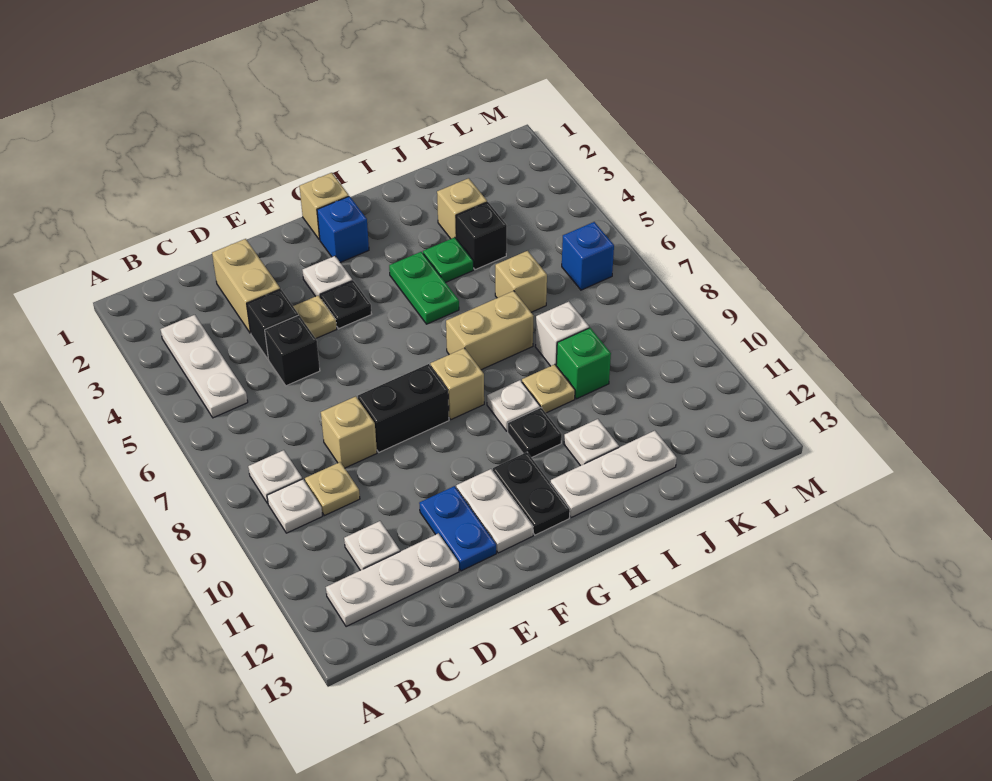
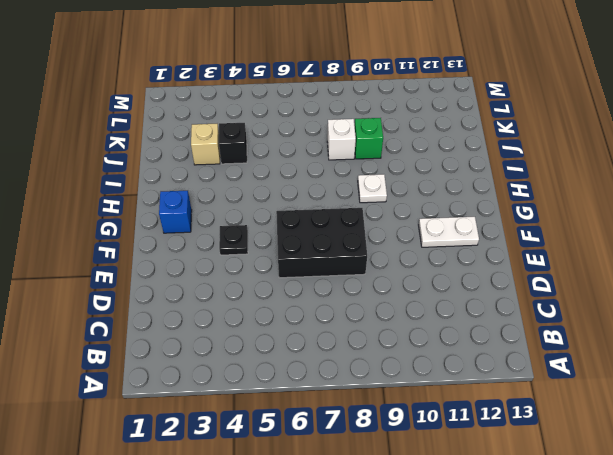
black brick E6:F8 level 1 -> black brick E8:F8 level 1
none -> white plate B3:B5 level 1
none -> white plate B8 level 1
none -> white plate B9 level 1
none -> white plate B12:D12 level 1

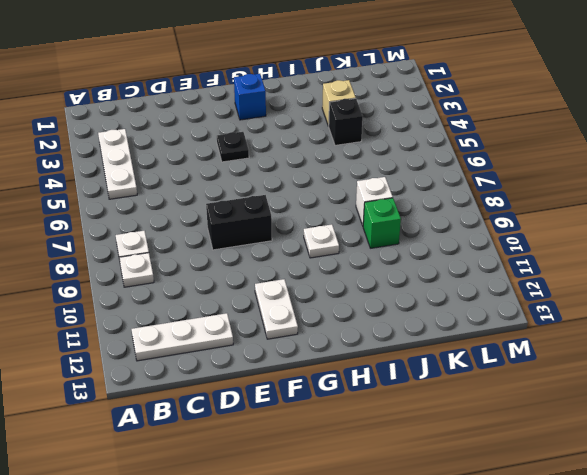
none -> tan plate C9 level 1
none -> white plate C11 level 1
none -> tan brick D2:D3 level 1
none -> black brick D4 level 1

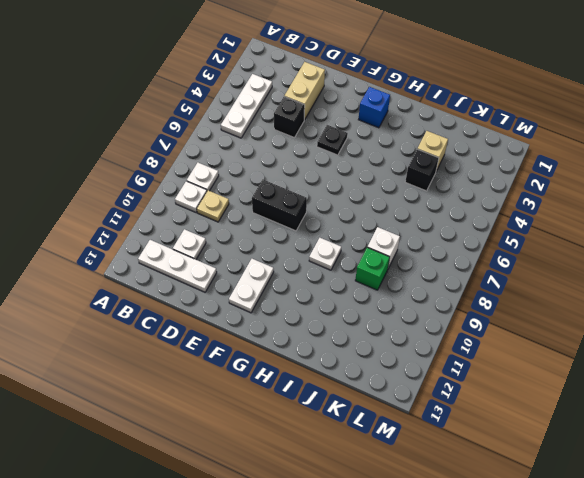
none -> black brick D5 level 1
none -> tan brick D8 level 1
none -> tan plate E4 level 1
none -> blue plate E11:E12 level 1

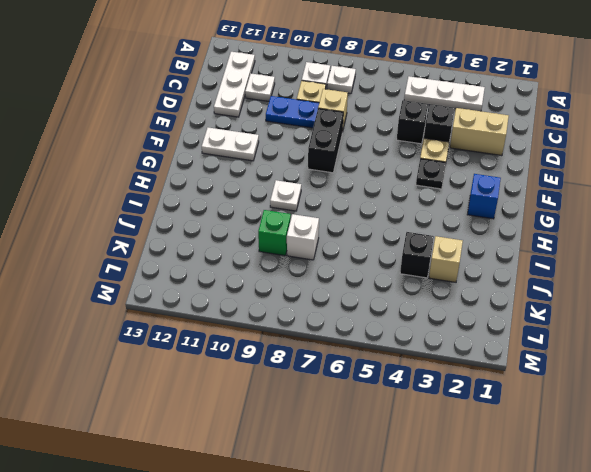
blue plate D9:D10 level 1 -> blue plate E11:E12 level 1
none -> white plate F3 level 1
none -> tan brick G1 level 1
none -> tan brick G8 level 1
none -> black plate G11:G12 level 1

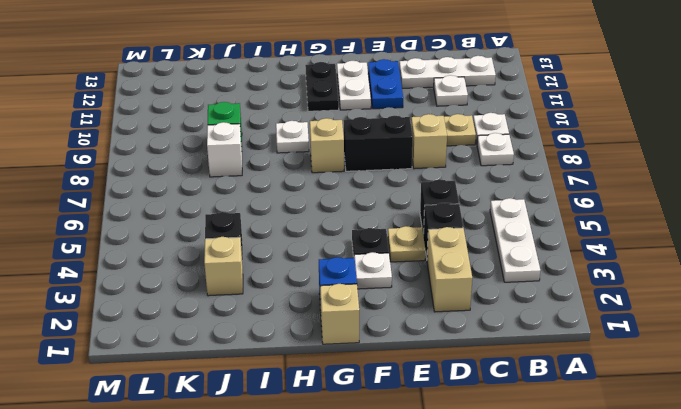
none -> green plate H4:H5 level 1
none -> tan brick H7:I7 level 1
none -> black plate H10 level 1
none -> white plate H12:J12 level 1

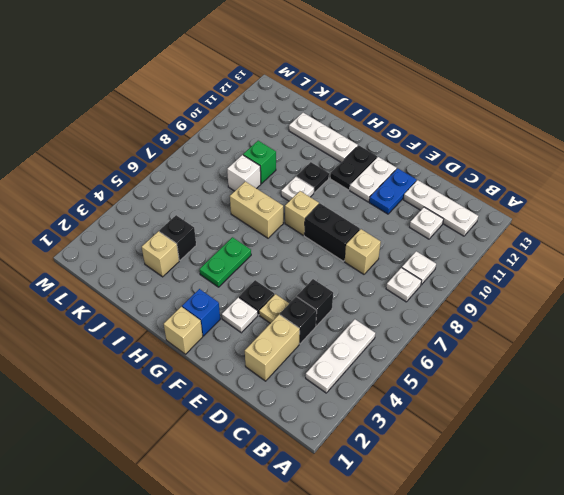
none -> tan plate C9 level 1
none -> green plate I4 level 1
none -> tan plate I9 level 1
none -> white plate I11 level 1

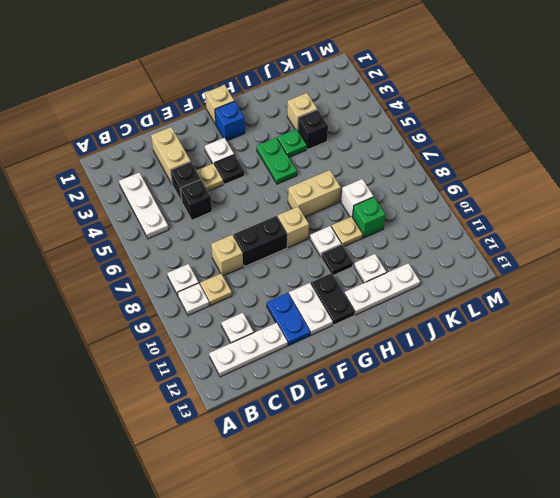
none -> tan brick J6 level 1
none -> blue brick L6 level 1

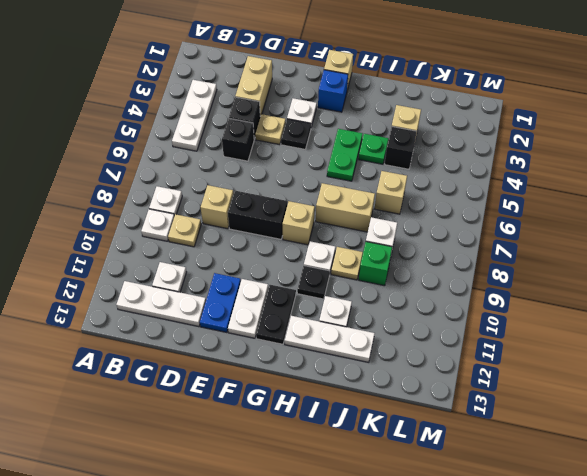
none -> blue brick L6 level 1

